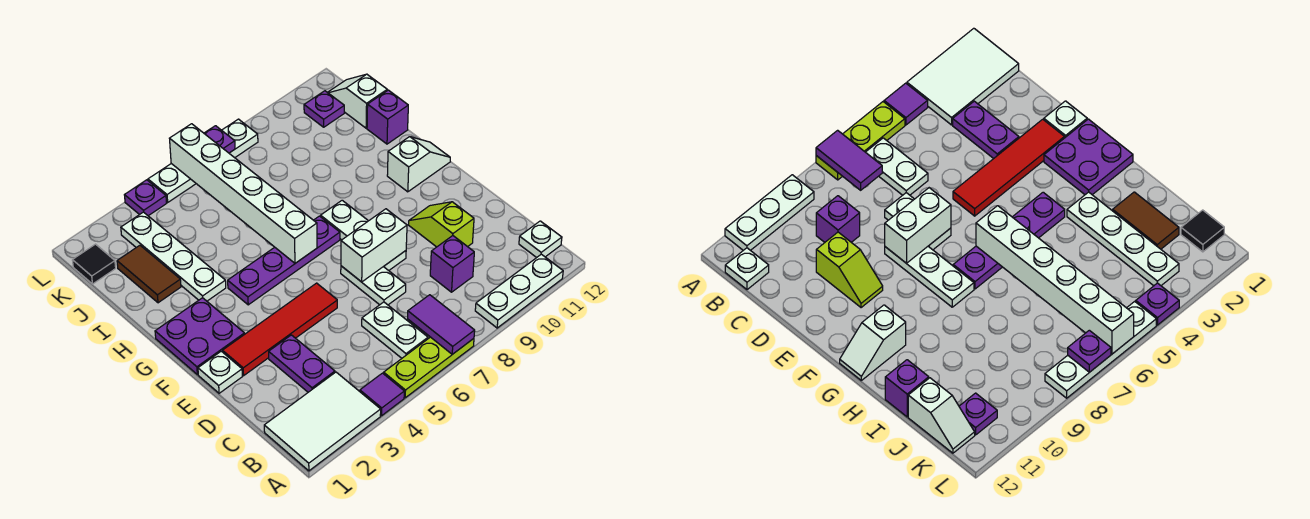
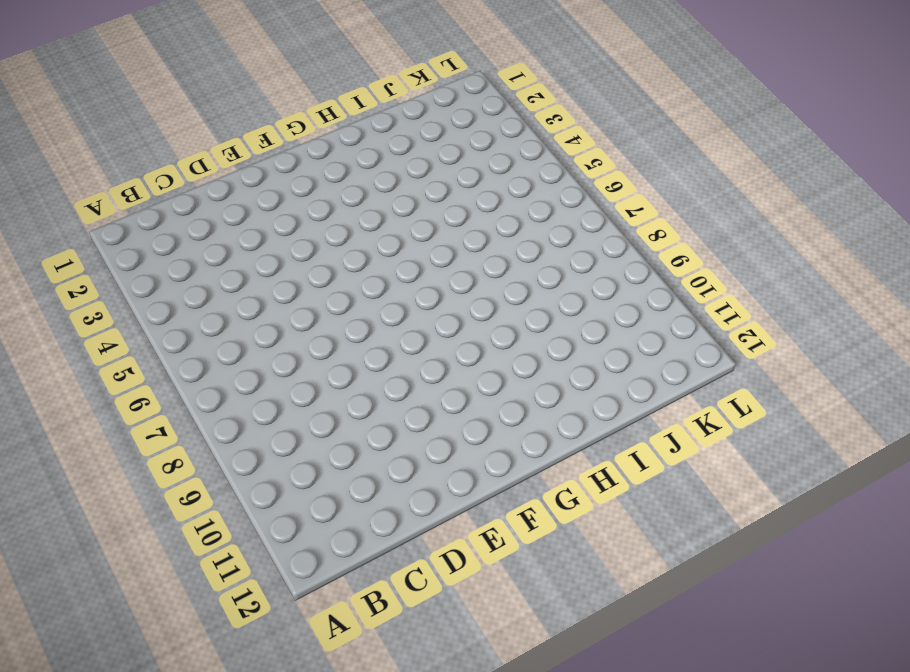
none -> white tile A1:B3 level 1
none -> purple tile A4 level 1
none -> lime plate A5:A7 level 1

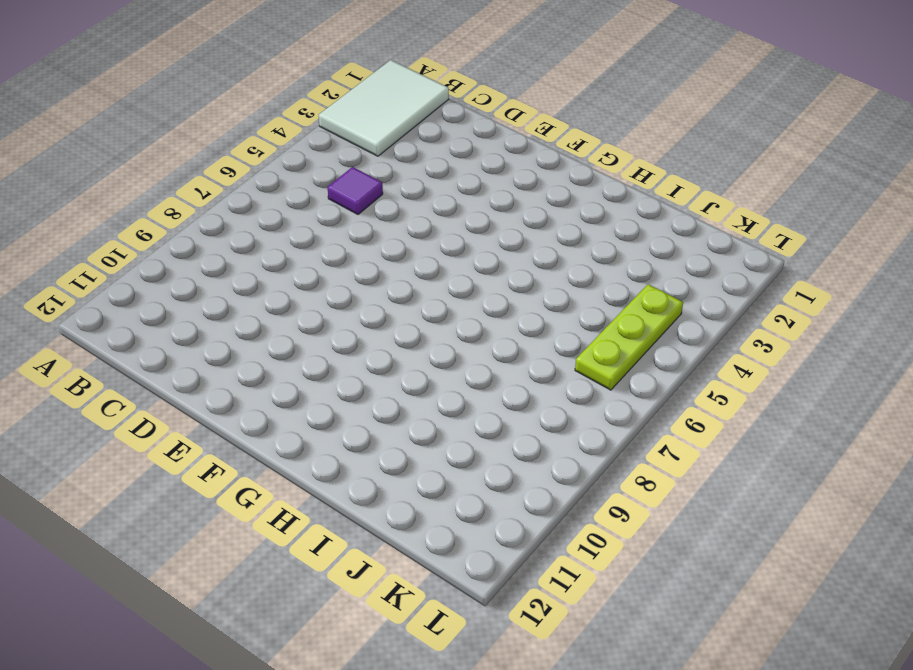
purple tile C5 level 1 -> purple tile A4 level 1
lime plate K4:K6 level 1 -> lime plate A5:A7 level 1
none -> white plate A9:A11 level 1
none -> white plate B6:C6 level 1
none -> white plate B12 level 1

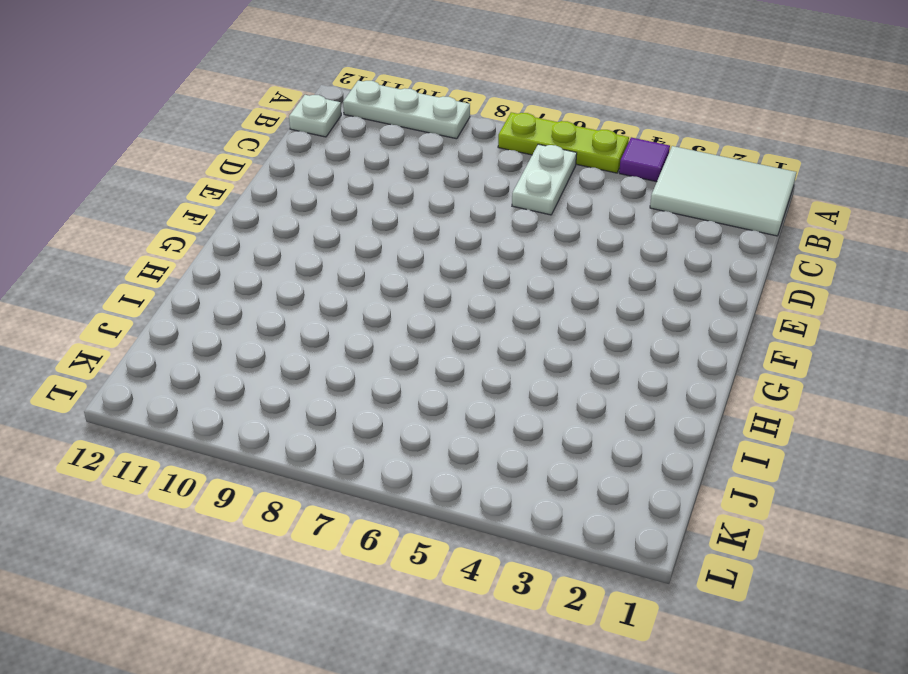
none -> purple plate C3:D3 level 1
none -> purple brick C9 level 1
none -> white plate D7:E7 level 1

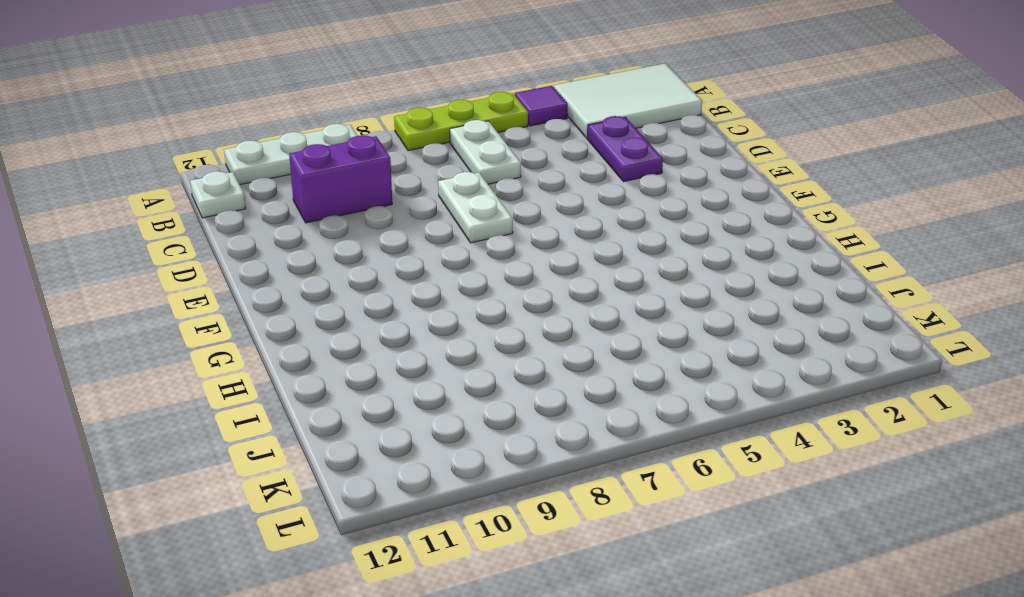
purple brick C9:C10 level 1 -> purple brick C9 level 1
none -> lime slope D10:E10 level 1 top D
none -> white plate E1 level 1
none -> red tile E2:E5 level 1

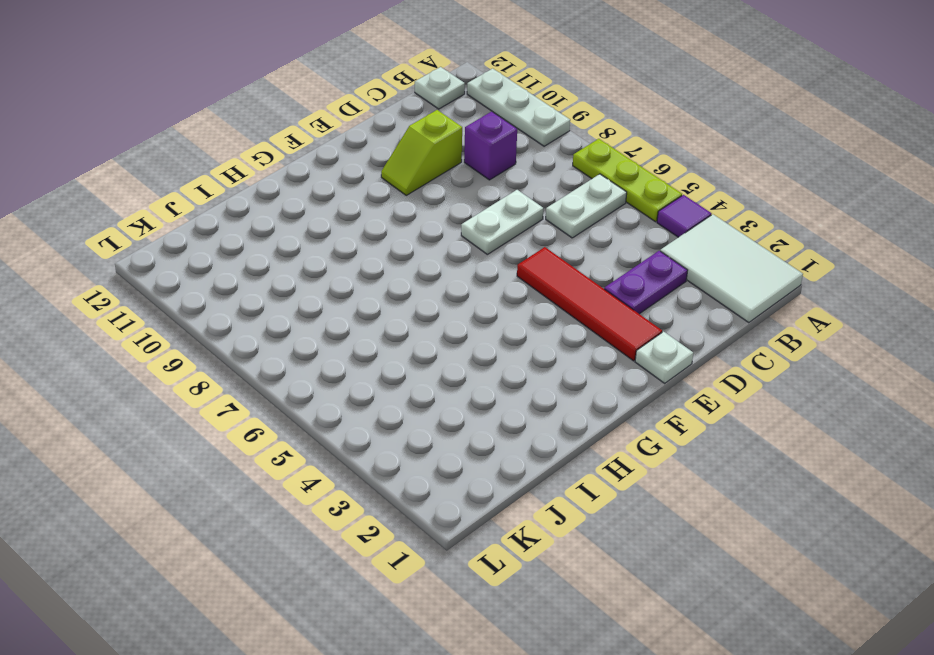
none -> white plate E8:G8 level 1
none -> purple plate F1:G2 level 1
none -> purple plate G4:G7 level 1

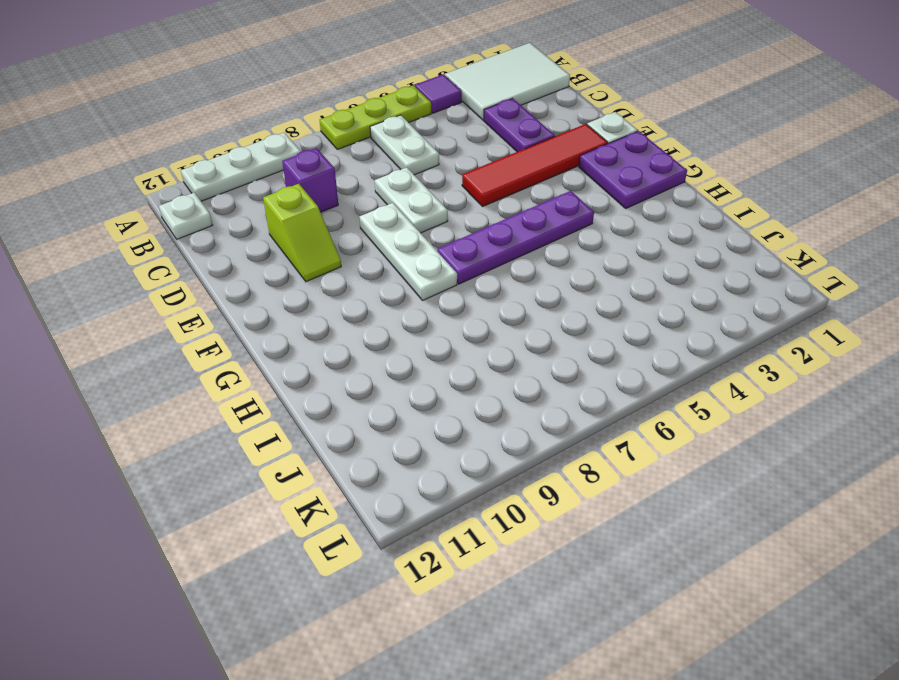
none -> white slope G11:G12 level 1 top 11
none -> white plate H3:K3 level 1
none -> brown tile I2:J2 level 1

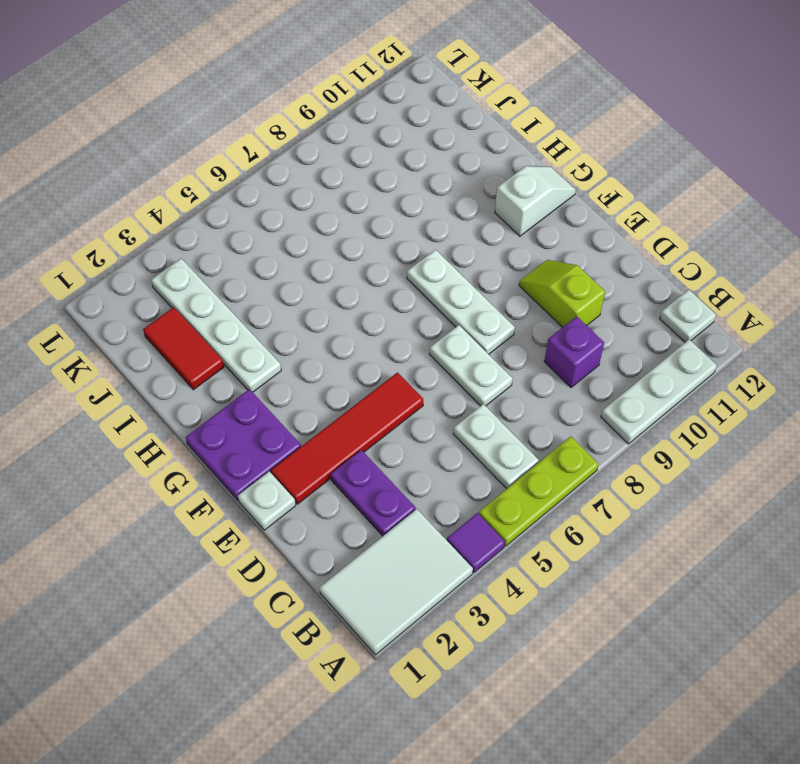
red tile I2:J2 level 1 -> brown tile I2:J2 level 1
none -> purple plate G4:G7 level 1
none -> purple brick I12 level 1
none -> white slope J12:K12 level 1 top J

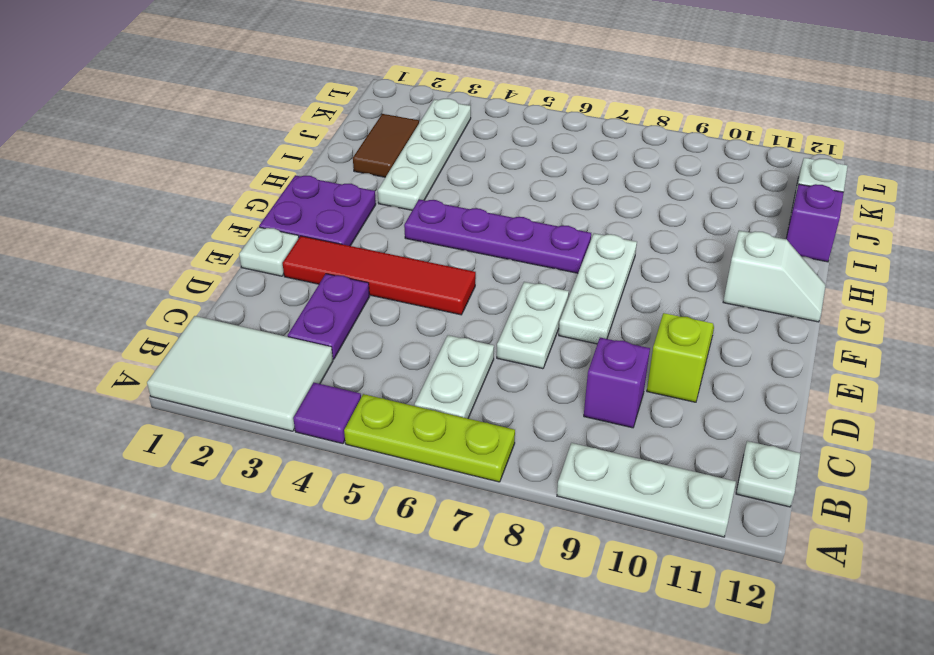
none -> black tile K1 level 1
none -> purple plate K11 level 1
none -> purple plate L4 level 1

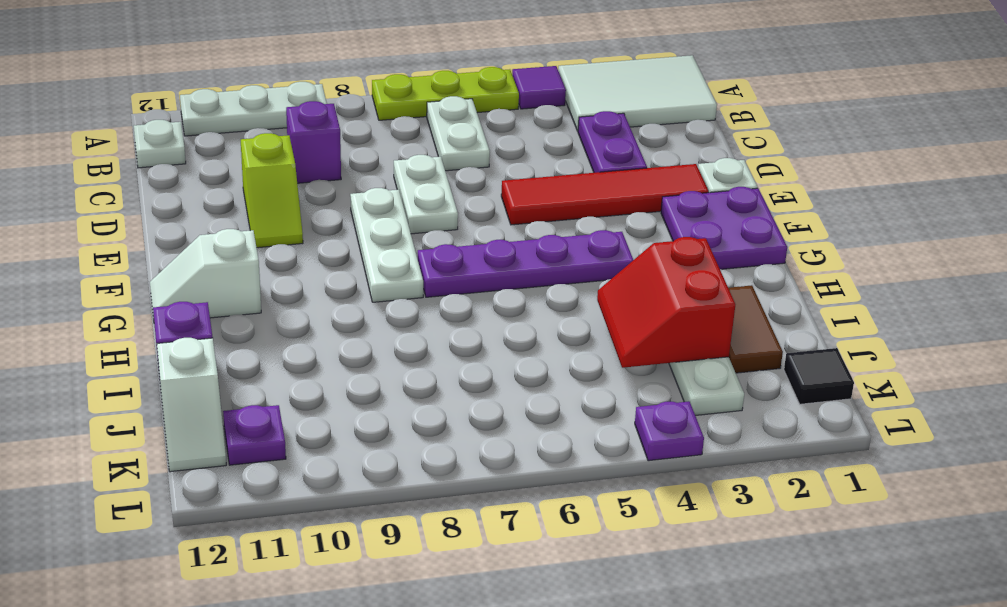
red slope I3:J4 level 2 top 3 -> none
none -> white plate L5:L8 level 1
none -> purple tile A7:B7 level 2
none -> white brick E7:E8 level 2

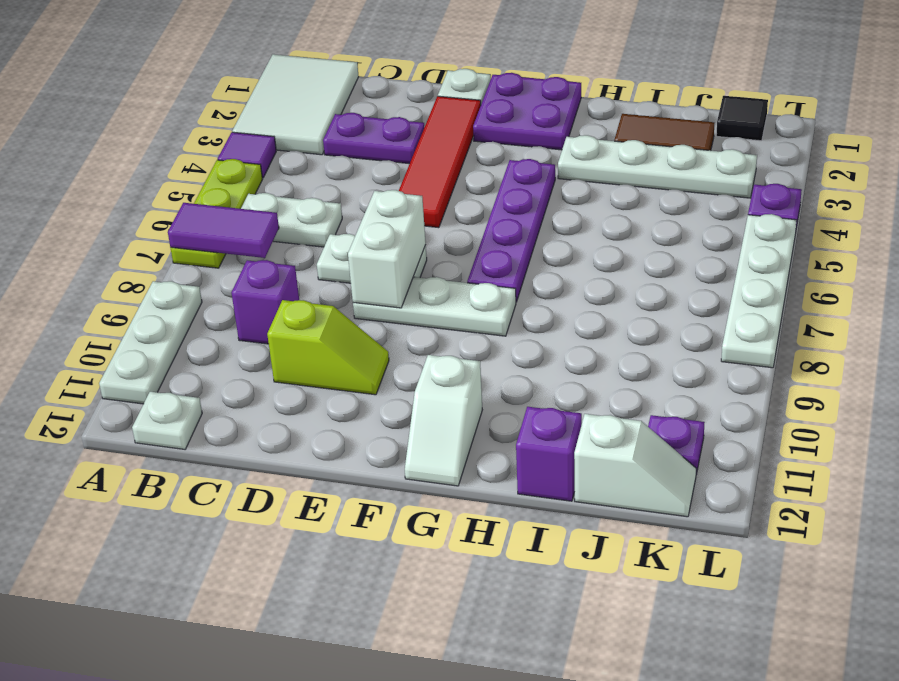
none -> white brick G6:L6 level 2
none -> purple plate L7 level 2

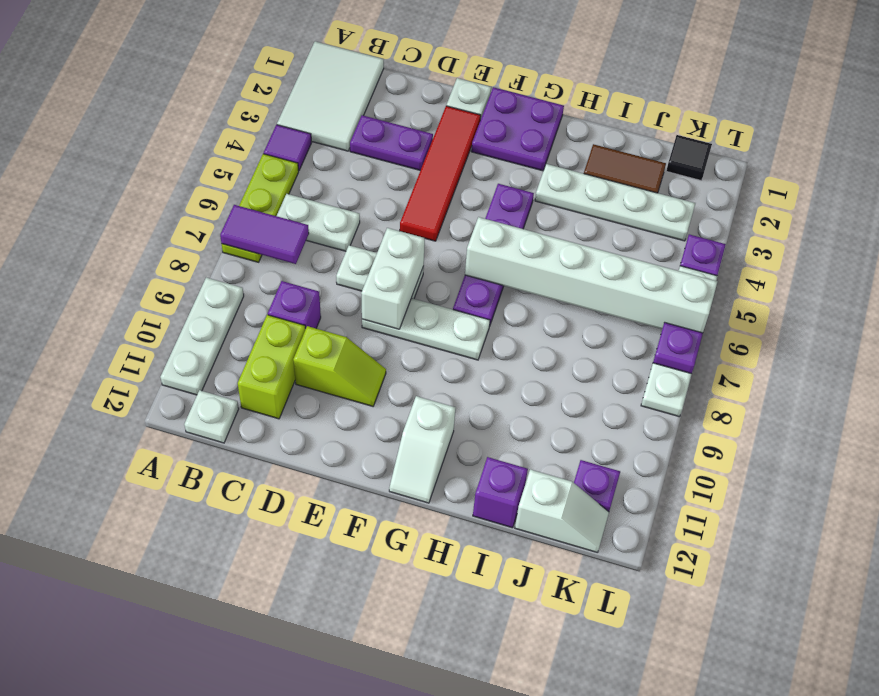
lime brick C10:C11 level 1 -> none

